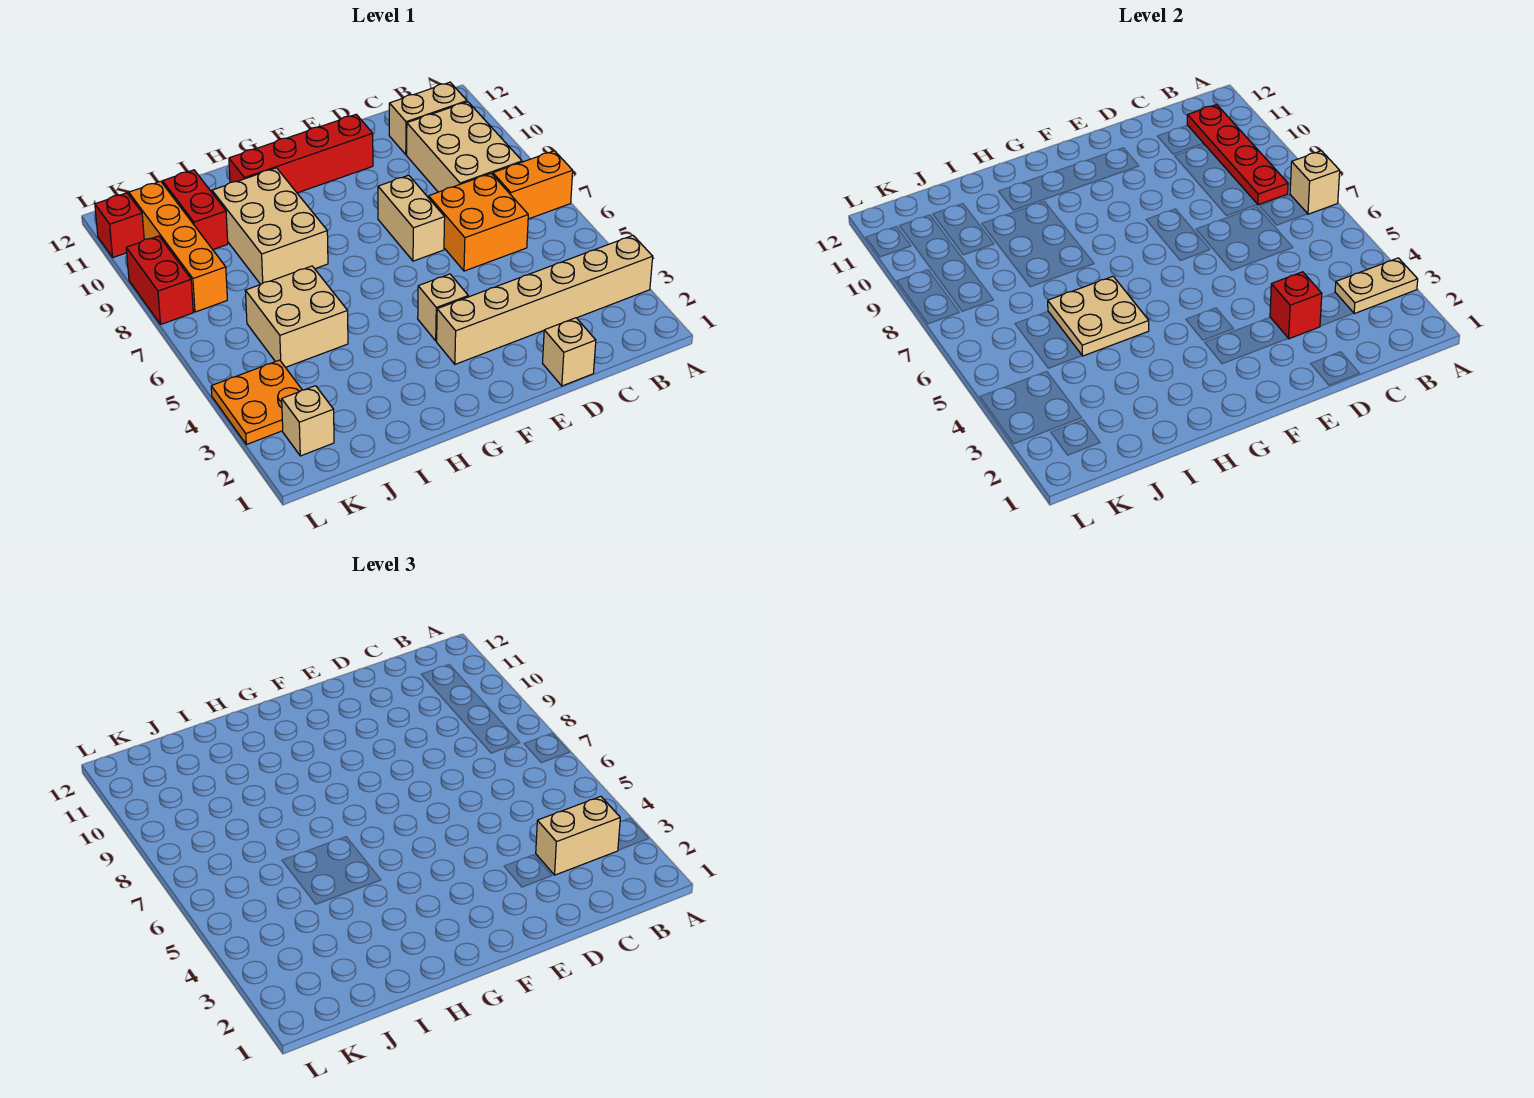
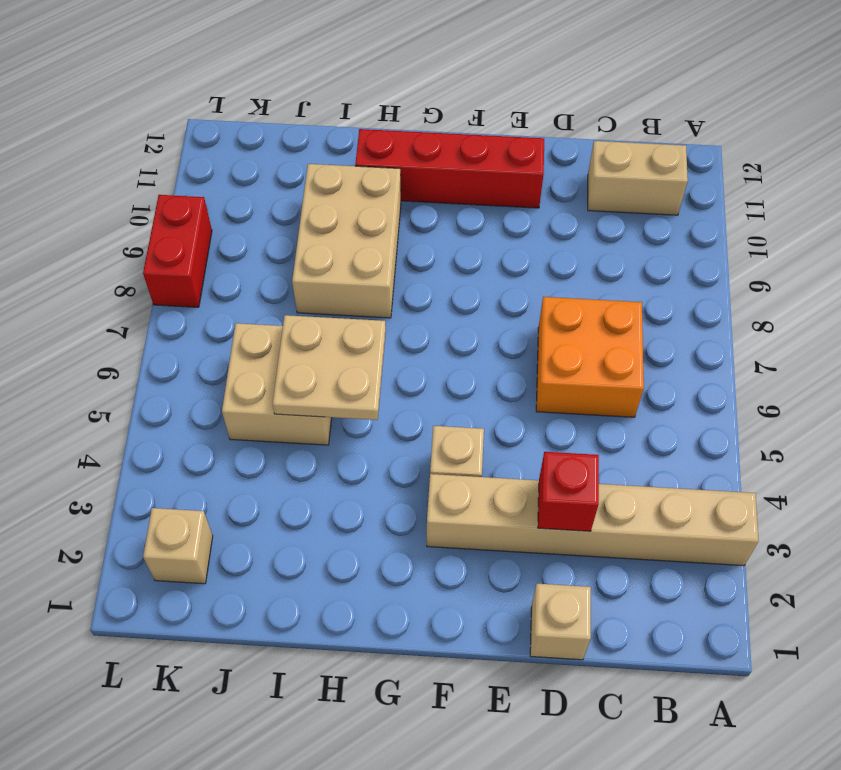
none -> orange brick A7:B7 level 1
none -> tan brick B8:C10 level 1
none -> tan brick E7:E8 level 1

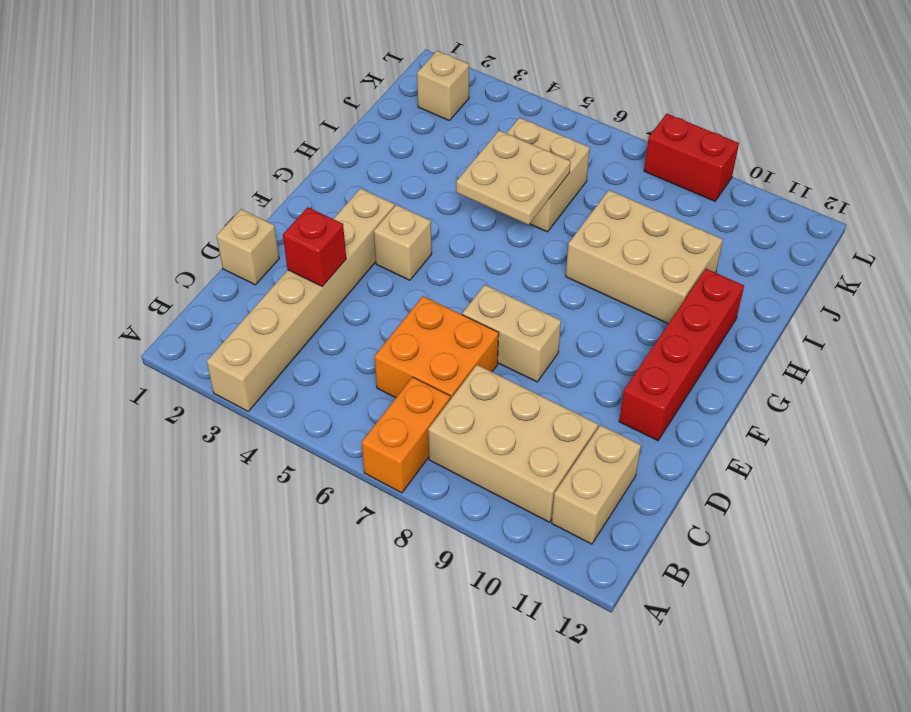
none -> red brick J10:J11 level 1
none -> orange plate K3:L4 level 1
none -> orange brick K8:K11 level 1

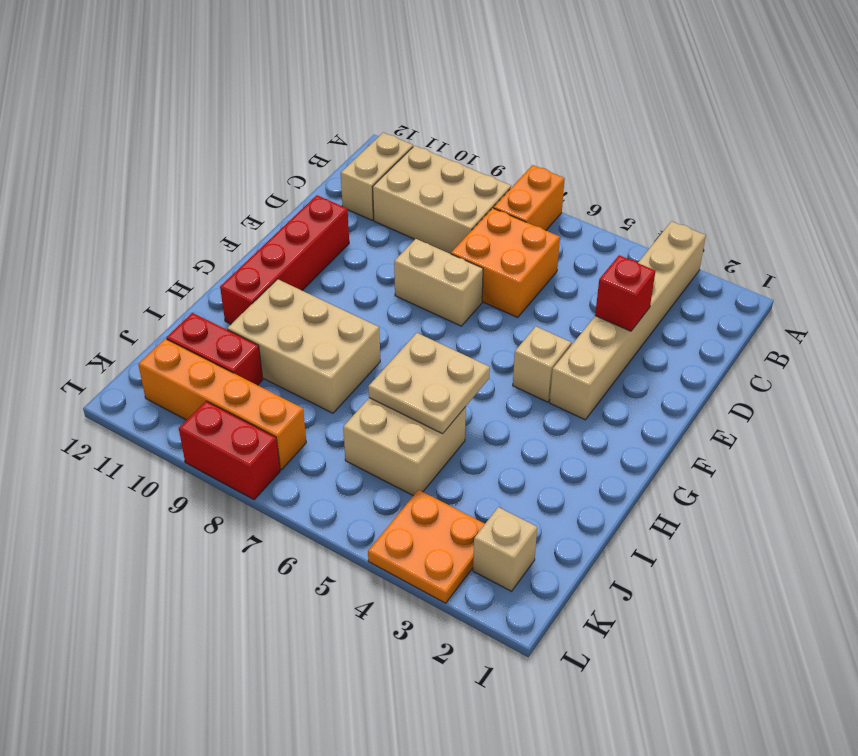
none -> tan brick D1 level 1
none -> red brick L11 level 1
none -> tan plate A3:B3 level 2

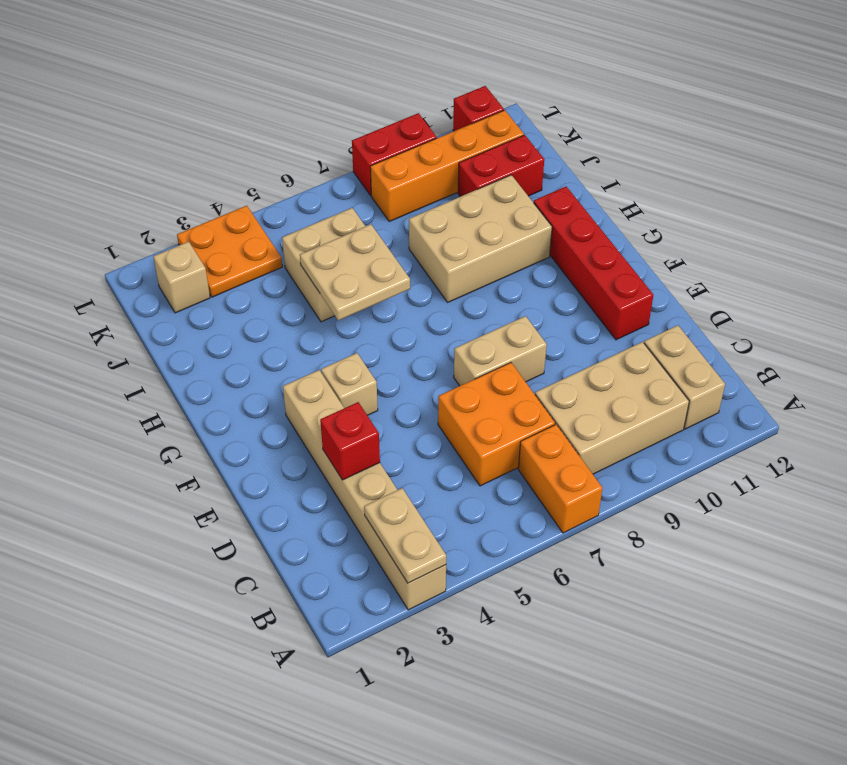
none -> tan brick D1 level 1
none -> tan brick A7 level 2
none -> red plate B8:B11 level 2

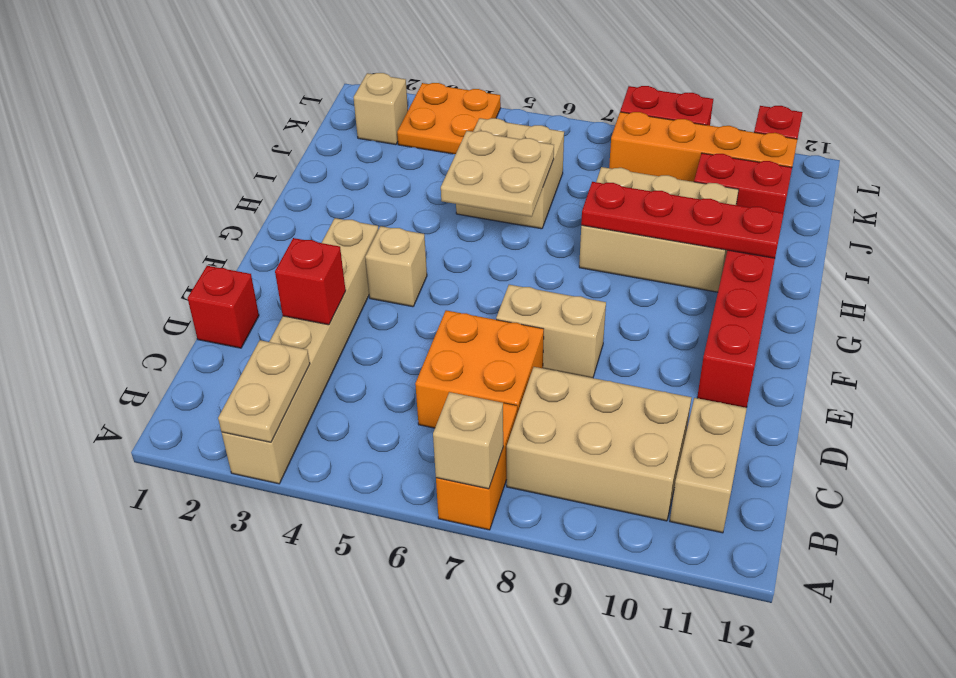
red brick D1 level 1 -> tan brick D1 level 1
red plate H8:H11 level 2 -> red plate B8:B11 level 2
none -> tan brick B3:C3 level 3

